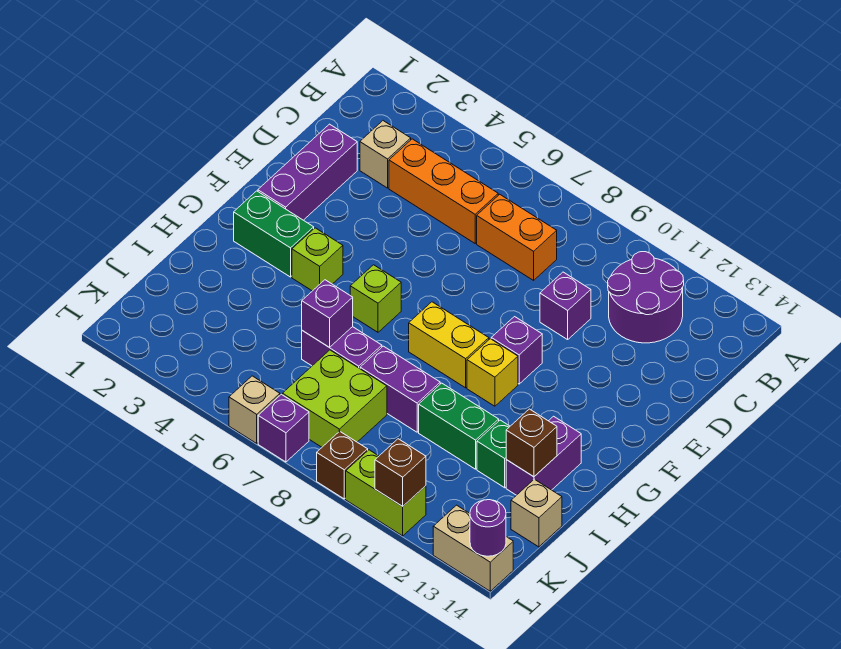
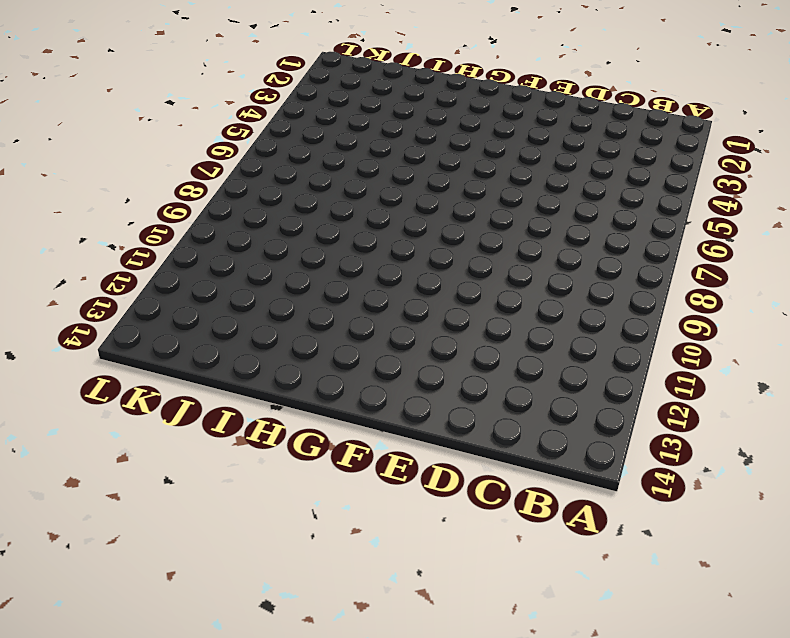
none -> purple round brick B11:C12 level 1
none -> tan brick C3 level 1
none -> orange brick C4:C6 level 1

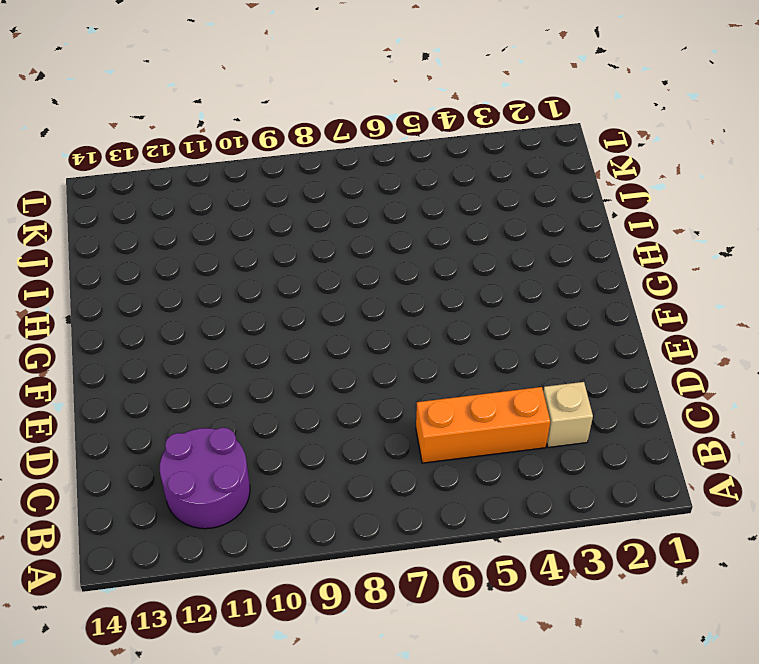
none -> orange brick C7:C8 level 1
none -> purple brick D2:F2 level 1
none -> purple brick D10 level 1

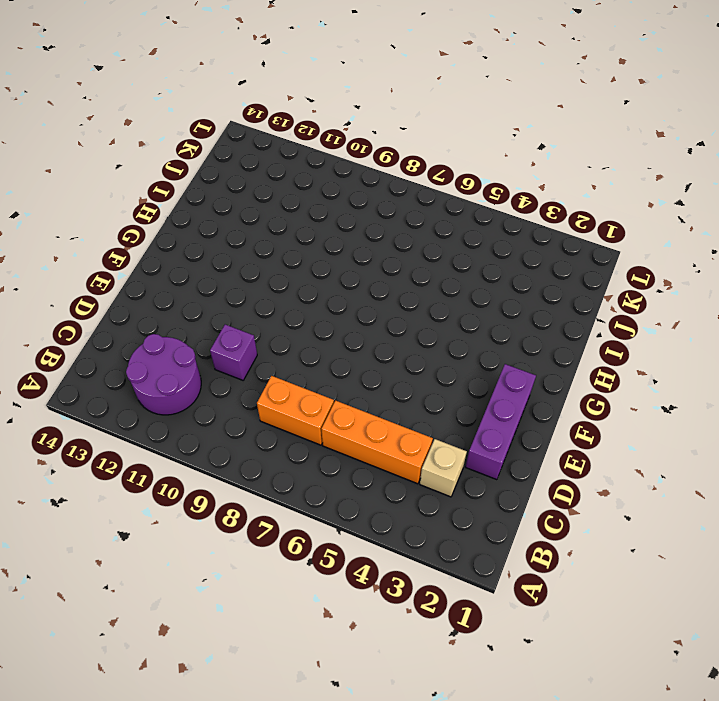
none -> purple brick F10 level 1
none -> green brick G2:G3 level 1
none -> lime brick G4 level 1

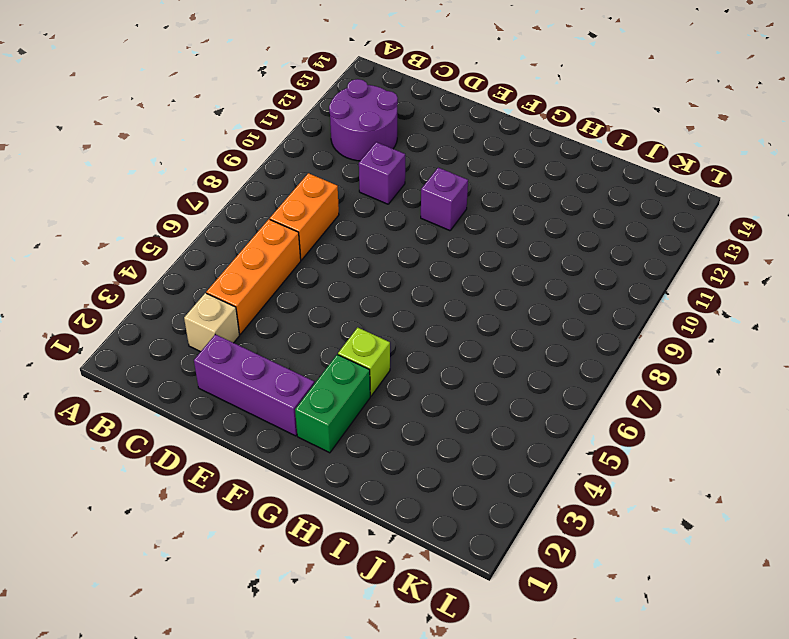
none -> lime brick G6 level 1
none -> yellow brick G8:G9 level 1
none -> yellow brick G10 level 1

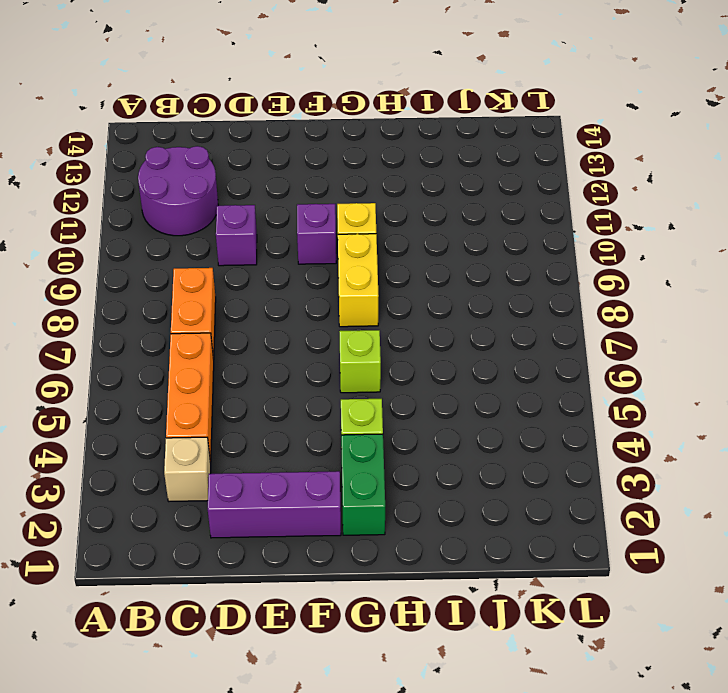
none -> purple brick H13:I13 level 1
none -> purple brick I6:I7 level 1
none -> purple brick I8:I9 level 1

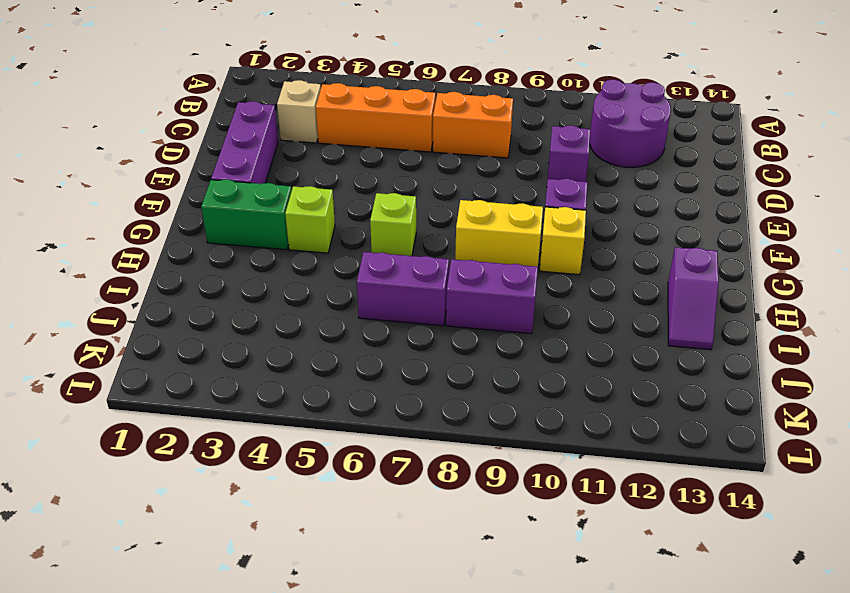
purple slope H13:I13 level 1 top H -> purple brick H13:I13 level 1
none -> green brick I10:I11 level 1
none -> green brick I12 level 1
none -> lime brick J7:K8 level 1

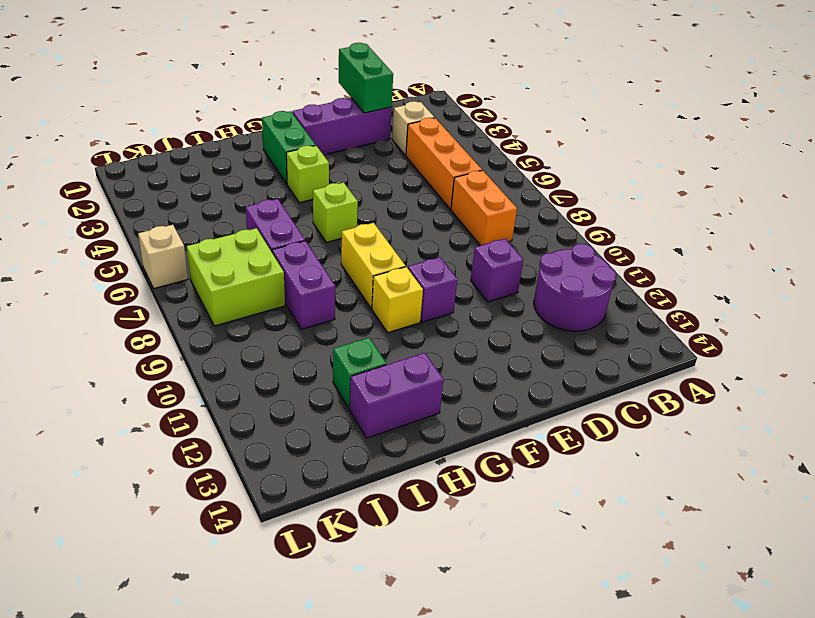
green brick D1:D2 level 2 -> green brick I10:I11 level 1
none -> tan brick J14 level 1
none -> purple brick L7 level 1
none -> brown brick L9 level 1

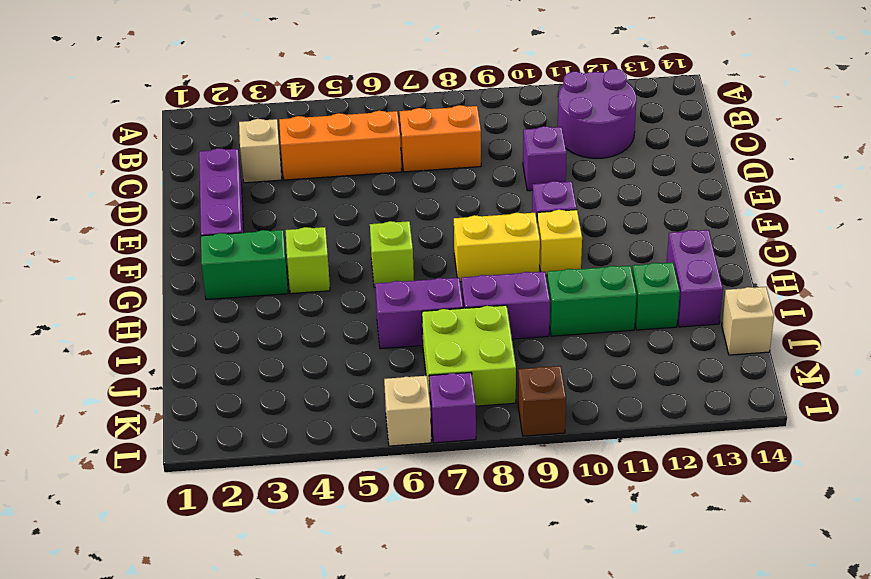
none -> lime brick L10:L11 level 1
none -> tan brick L13:L14 level 1
none -> purple brick I6 level 2

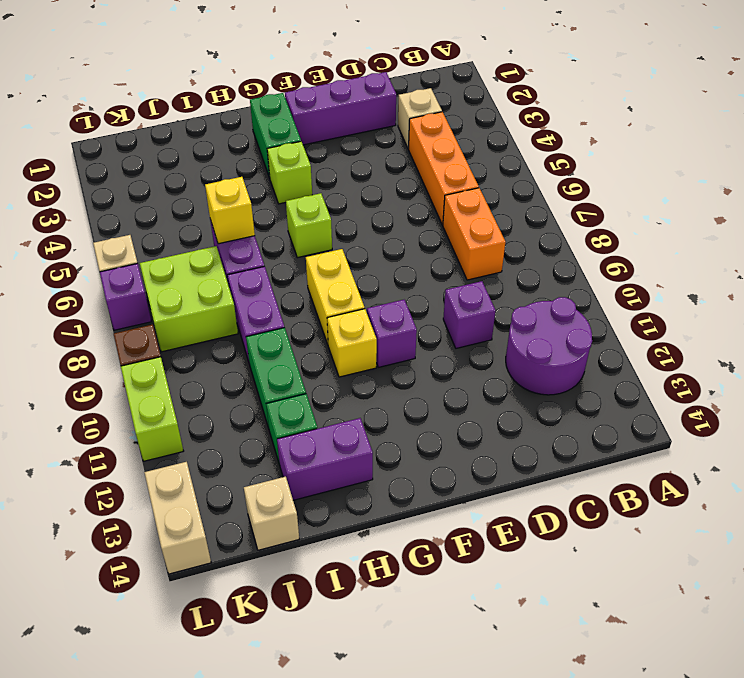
yellow brick I6 level 2 -> purple brick I6 level 2
none -> brown brick I13 level 2
none -> brown brick L11 level 2
none -> purple round brick L14 level 2

